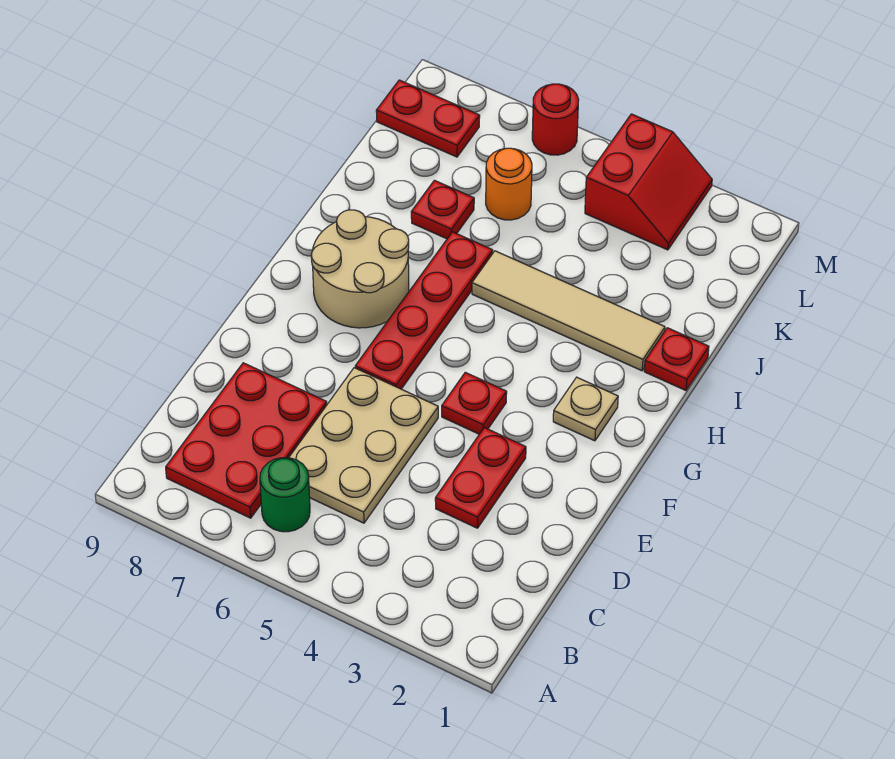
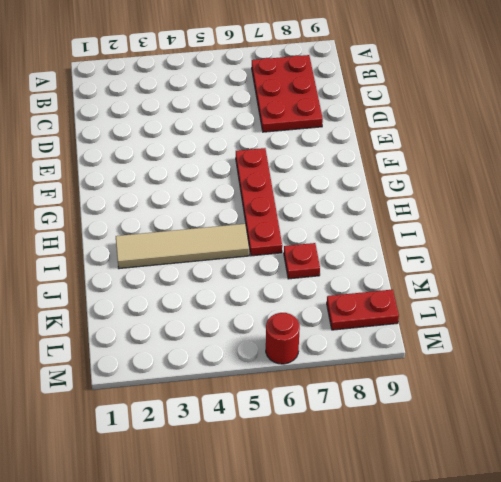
none -> green round brick B6 level 1
none -> tan plate C5:E6 level 1
none -> red plate D3:E3 level 1

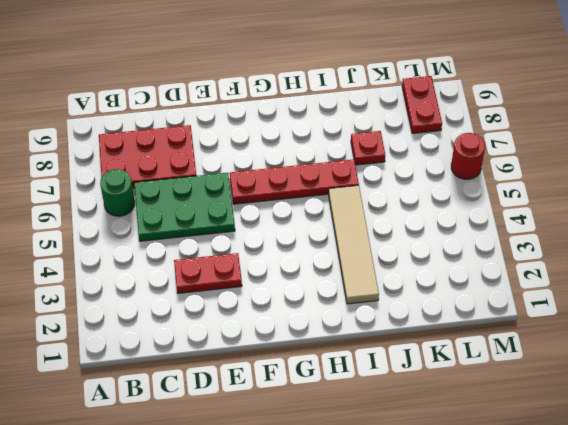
green plate C5:E6 level 1 -> tan plate C5:E6 level 1
none -> red plate F4 level 1
none -> tan plate G2 level 1
none -> tan round brick G7:H8 level 1

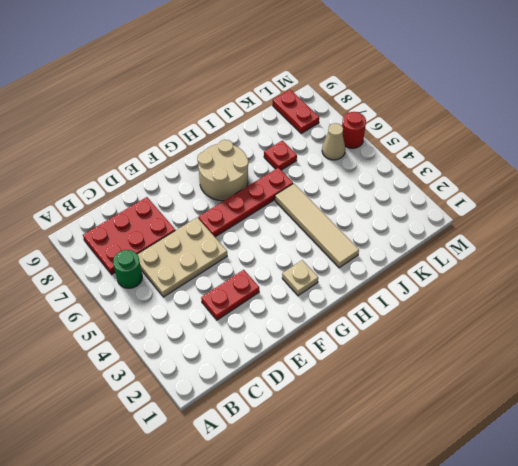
tan cone L6 level 1 -> none
none -> red plate F4 level 1
none -> red plate I1 level 1
none -> orange round brick K6 level 1

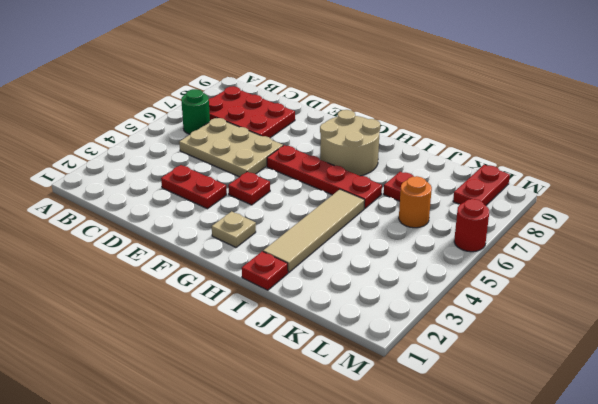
none -> red slope L3:M4 level 1 top 4

